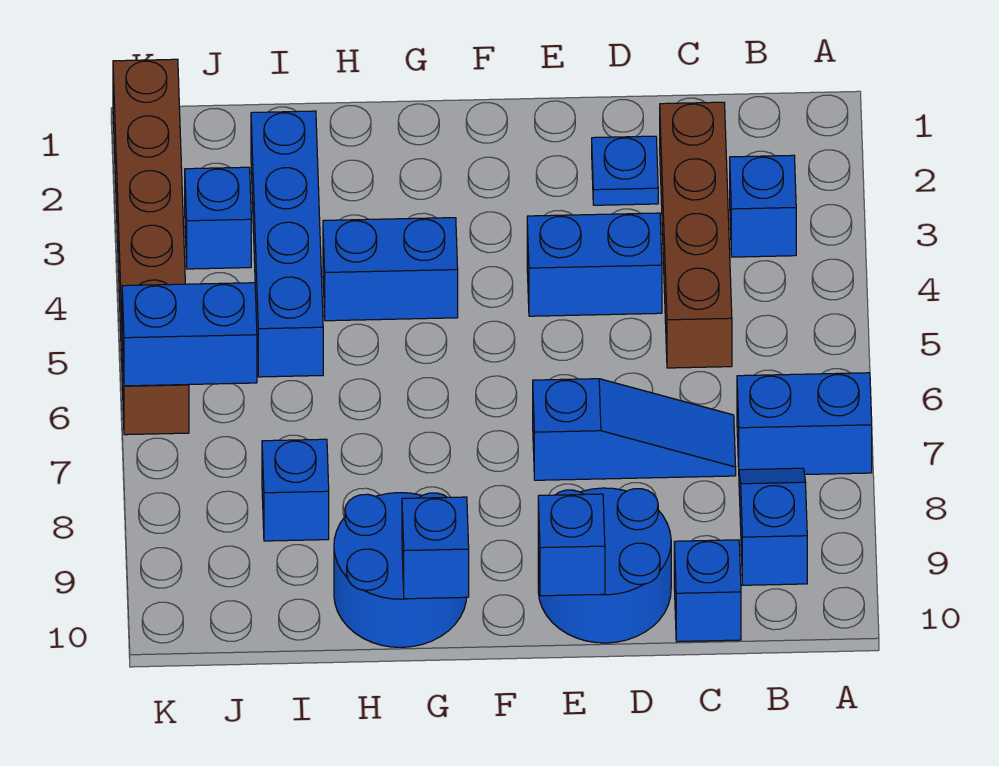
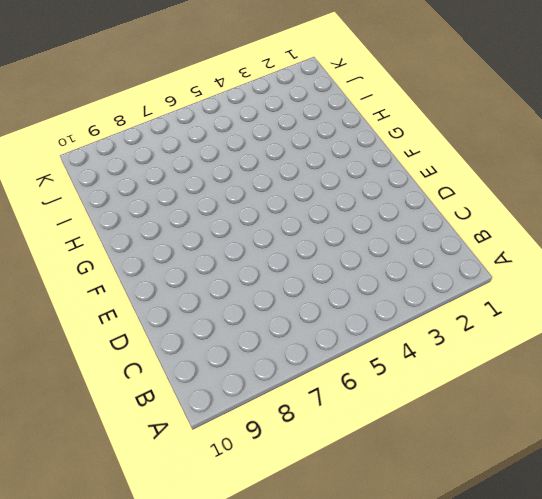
none -> blue brick A7:B7 level 1
none -> blue brick B3 level 1
none -> blue slope B8:B9 level 1 top 9

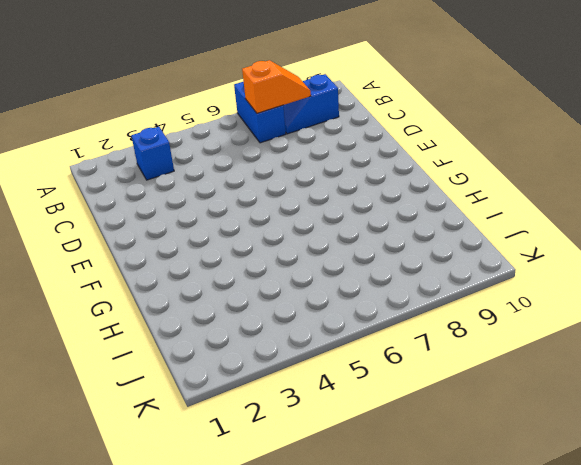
orange slope B7:B8 level 2 top 7 -> none
none -> brown brick C2:C5 level 1
none -> blue slope C7:E7 level 1 top E
none -> blue brick C10 level 1

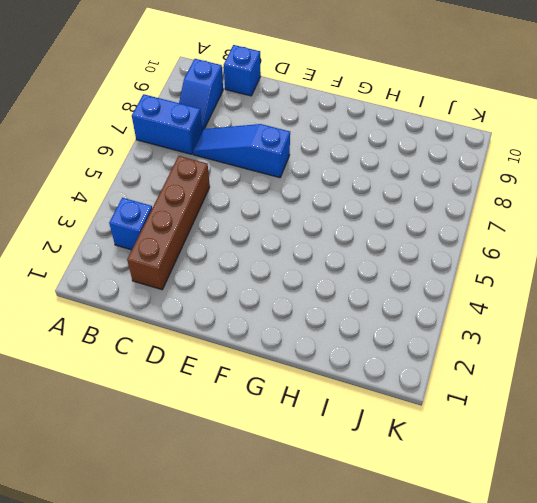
none -> blue plate D2 level 1
none -> blue brick D4:E4 level 1
none -> blue round brick D9:E10 level 1

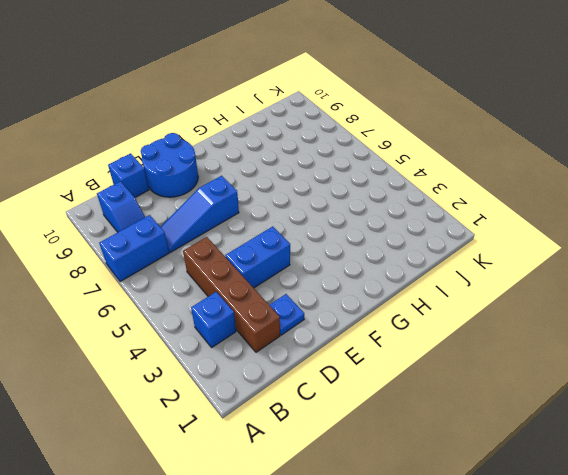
none -> blue brick G4:H4 level 1
none -> blue round brick G9:H10 level 1
none -> blue brick I2:I5 level 1

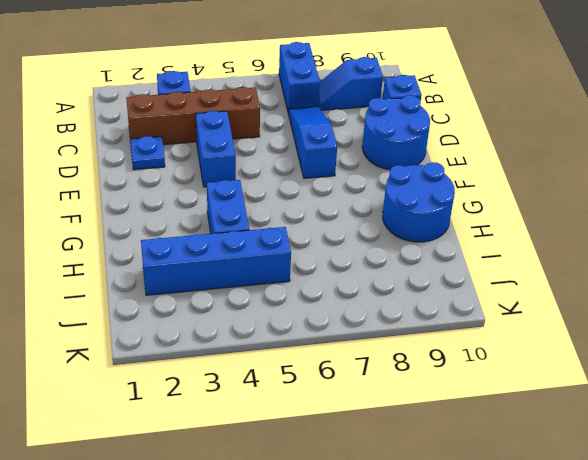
none -> blue brick I8 level 1
none -> blue brick J3 level 1
none -> brown brick K1:K6 level 1

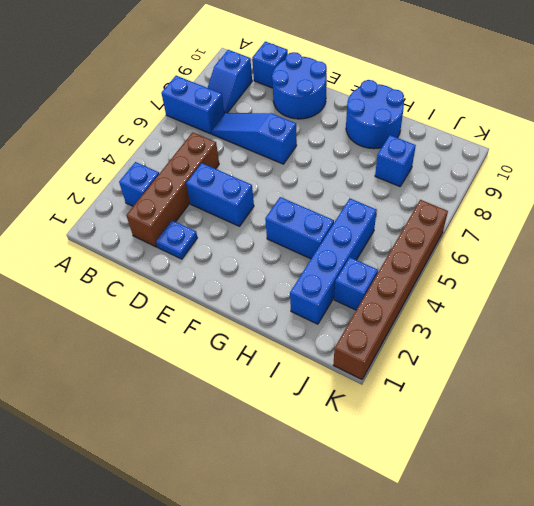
none -> blue brick E10 level 2
none -> blue brick G10 level 2
none -> blue brick J6:K6 level 2

